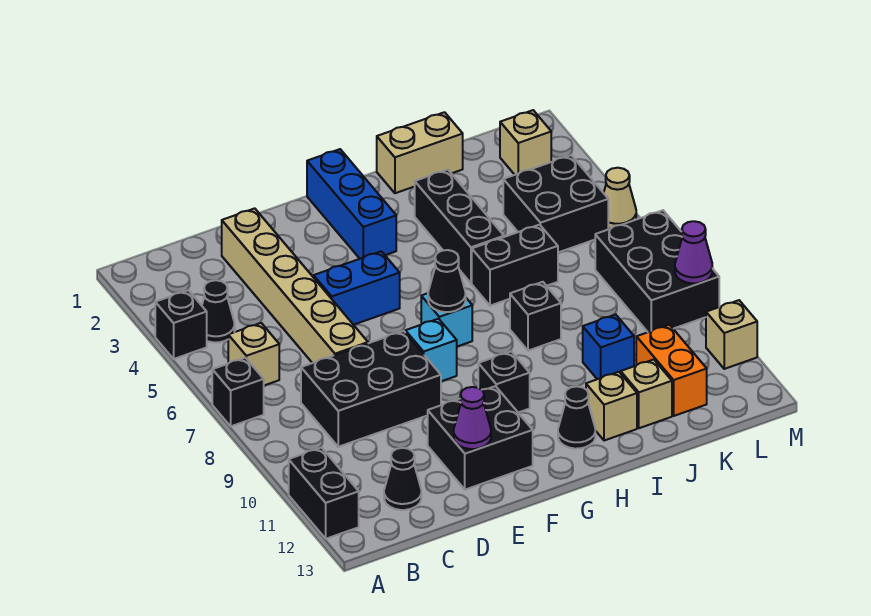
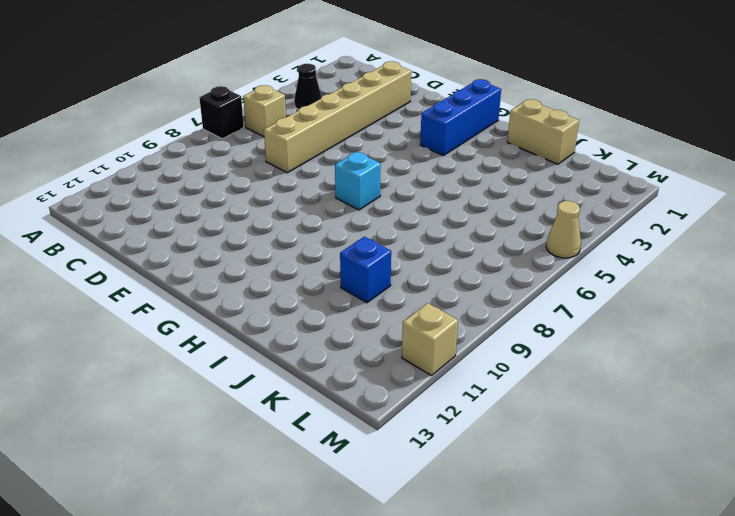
none -> black brick A4 level 1
none -> black brick A11:A12 level 1
none -> black brick C8:E9 level 1
none -> black cone C12 level 1

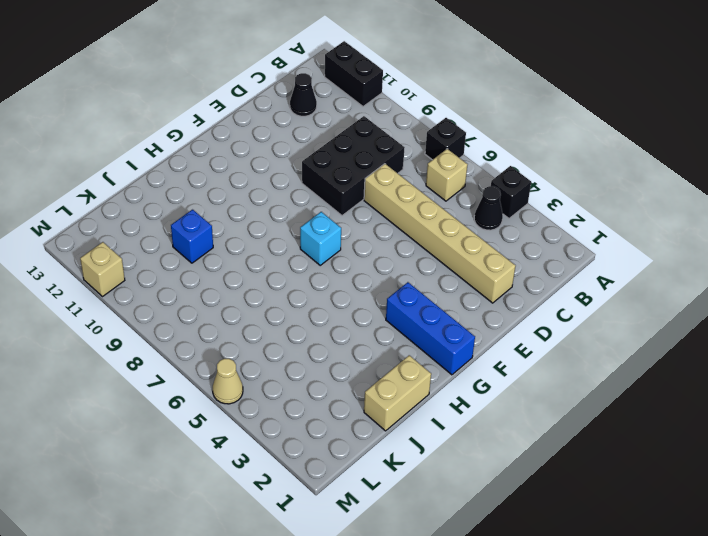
none -> blue brick E5:F5 level 1
none -> black brick E11:F12 level 1
none -> cyan brick F8 level 1
none -> black brick G10 level 1

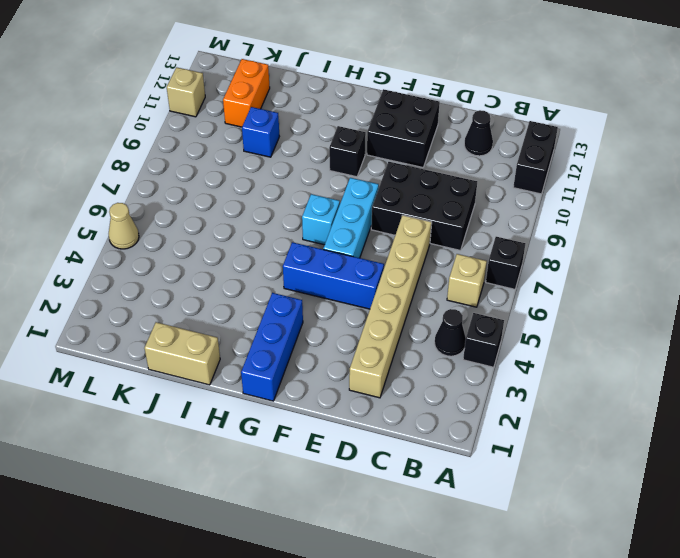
blue brick E5:G5 level 1 -> blue brick E5:F5 level 1
cyan brick F6:F8 level 1 -> cyan brick F8 level 1
none -> black cone H12 level 1
none -> black brick I3:I5 level 1
none -> black brick I6:J6 level 1
none -> black brick I8 level 1

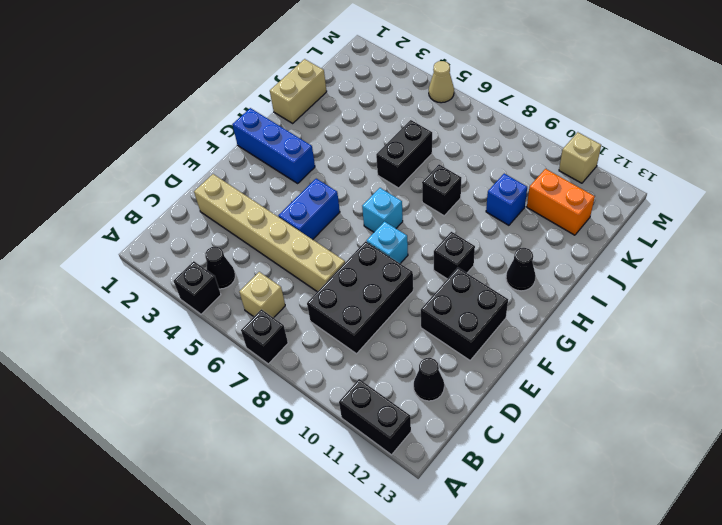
none -> black brick I3:I5 level 1
none -> tan brick I12 level 1
none -> tan brick J12 level 1
none -> black brick K4:L5 level 1

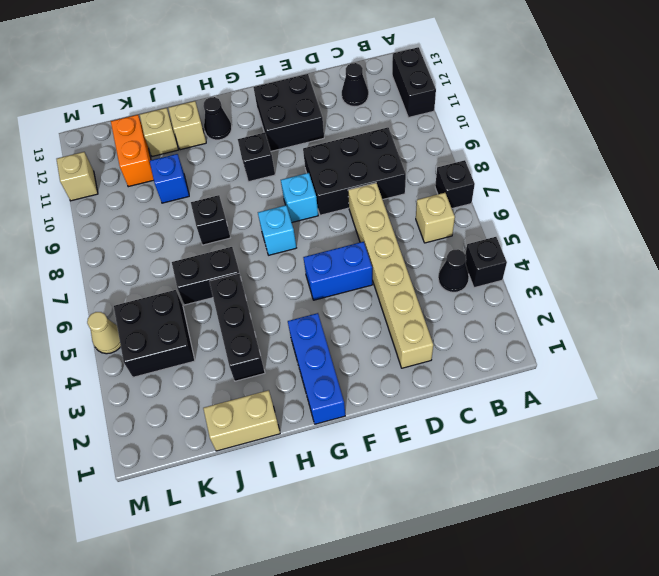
none -> tan brick L2 level 1
none -> black brick L7:M9 level 1
none -> purple cone E12 level 2
none -> black cone G7 level 2

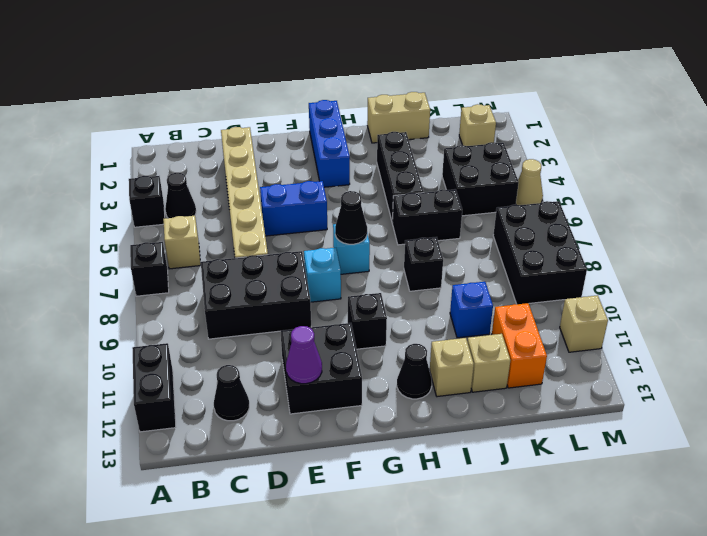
none -> purple cone M9 level 2

